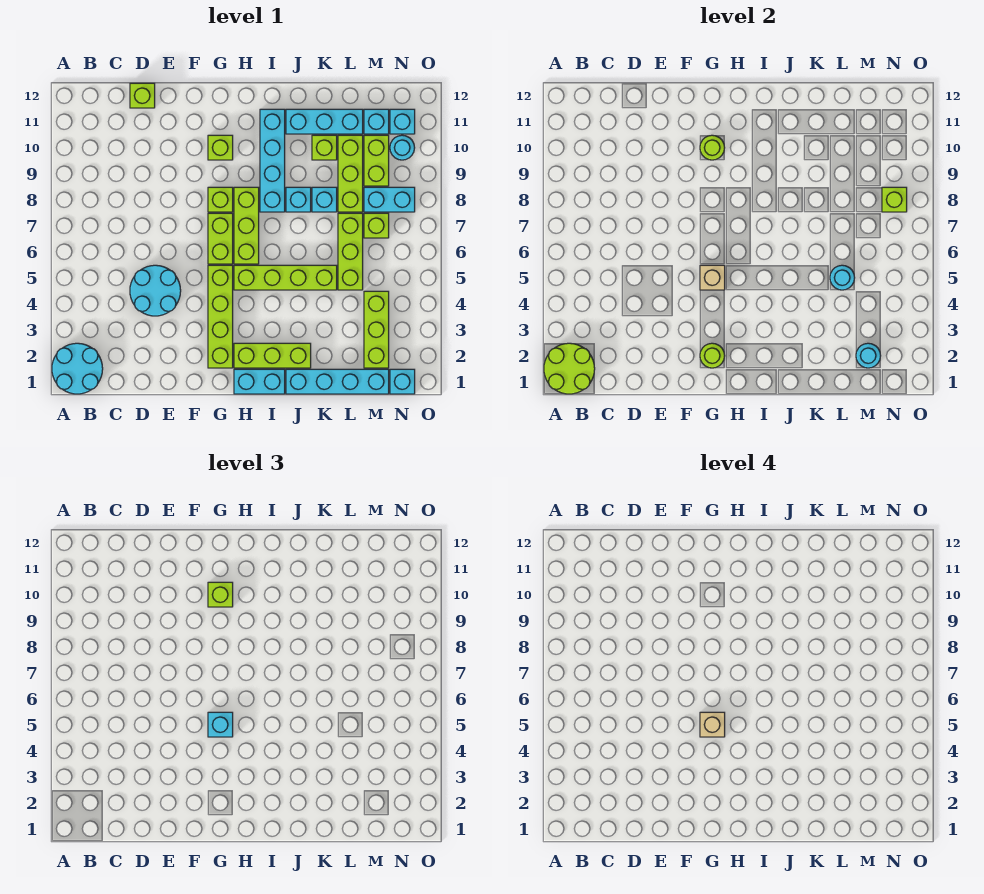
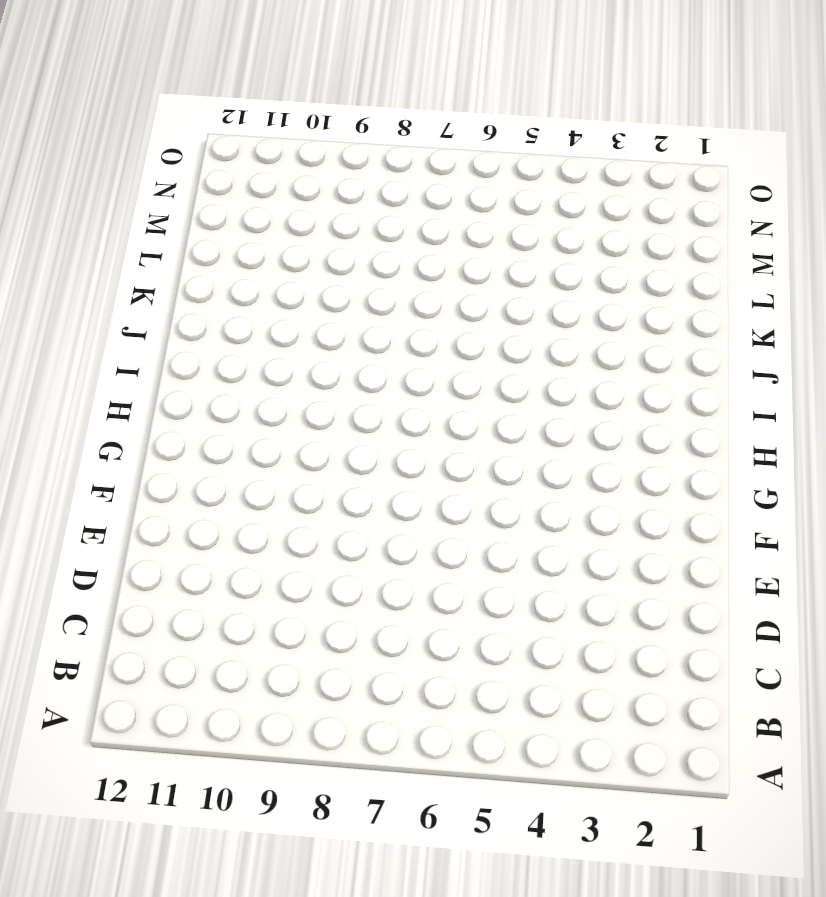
none -> cyan round brick A1:B2 level 1
none -> cyan round brick D4:E5 level 1
none -> lime brick D12 level 1
none -> lime brick G2:G5 level 1

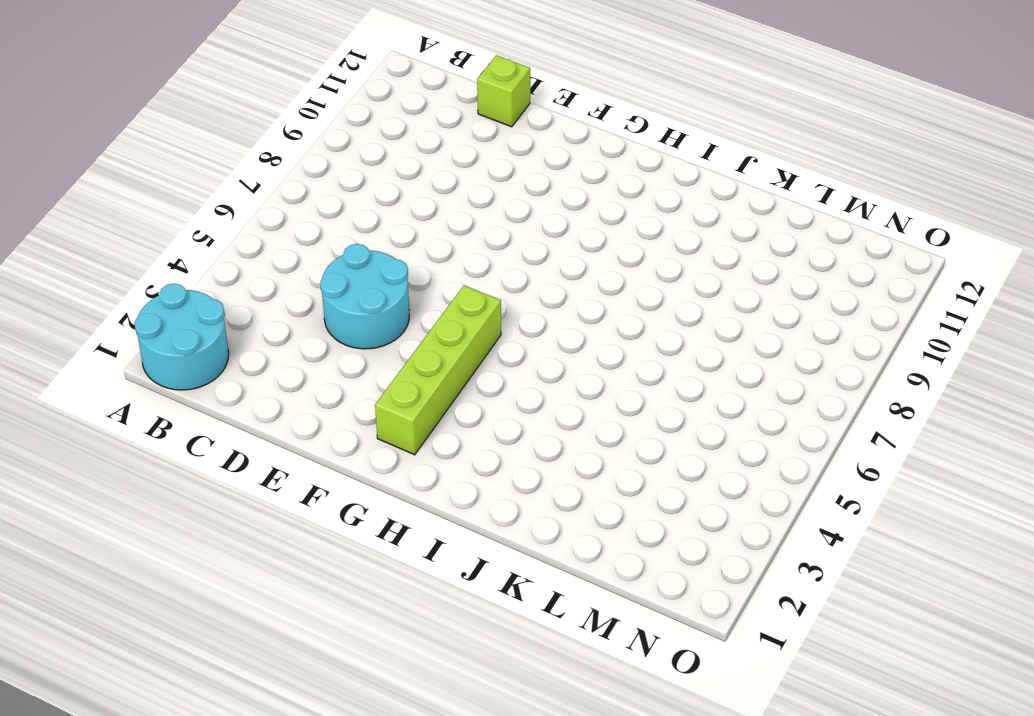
none -> lime brick G6:G7 level 1
none -> lime brick G8 level 1
none -> lime brick G10 level 1
none -> cyan brick H1:I1 level 1

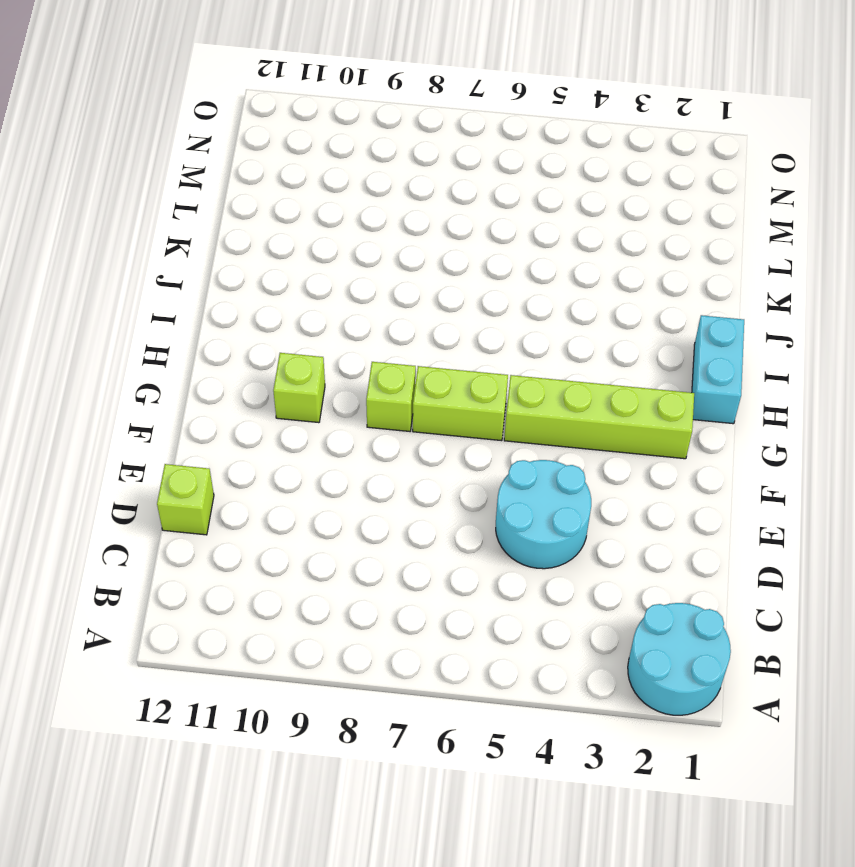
none -> lime brick H2:J2 level 1
none -> lime brick H5:K5 level 1
none -> lime brick H6:H8 level 1
none -> cyan brick I8:I11 level 1

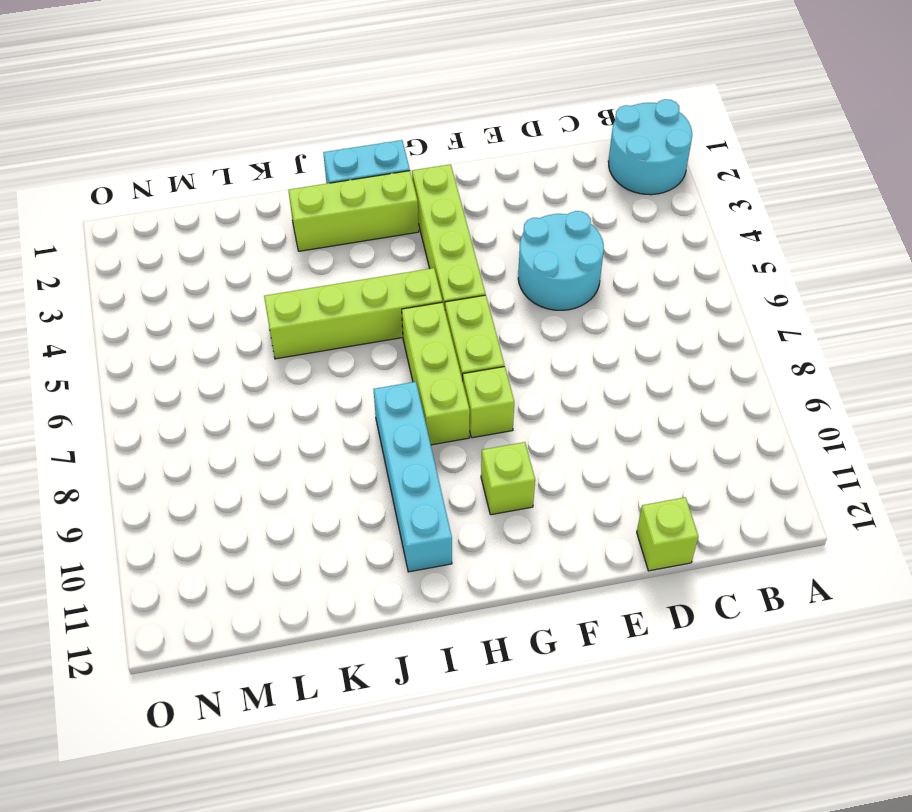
none -> cyan brick J1:M1 level 1
none -> cyan brick J8 level 1
none -> cyan brick J11:L11 level 1
none -> cyan brick K8 level 1

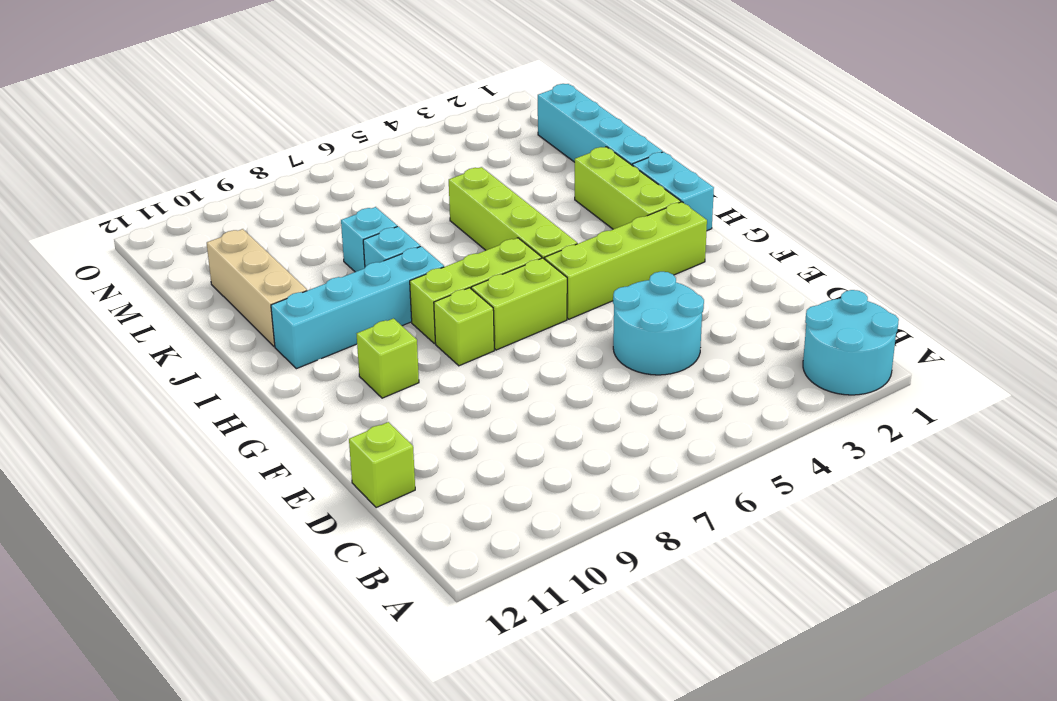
tan brick J11:L11 level 1 -> cyan brick J11:L11 level 1
none -> lime brick K10 level 1
none -> lime brick L5:L7 level 1
none -> lime brick L8:L10 level 1
none -> lime brick M2:M4 level 1

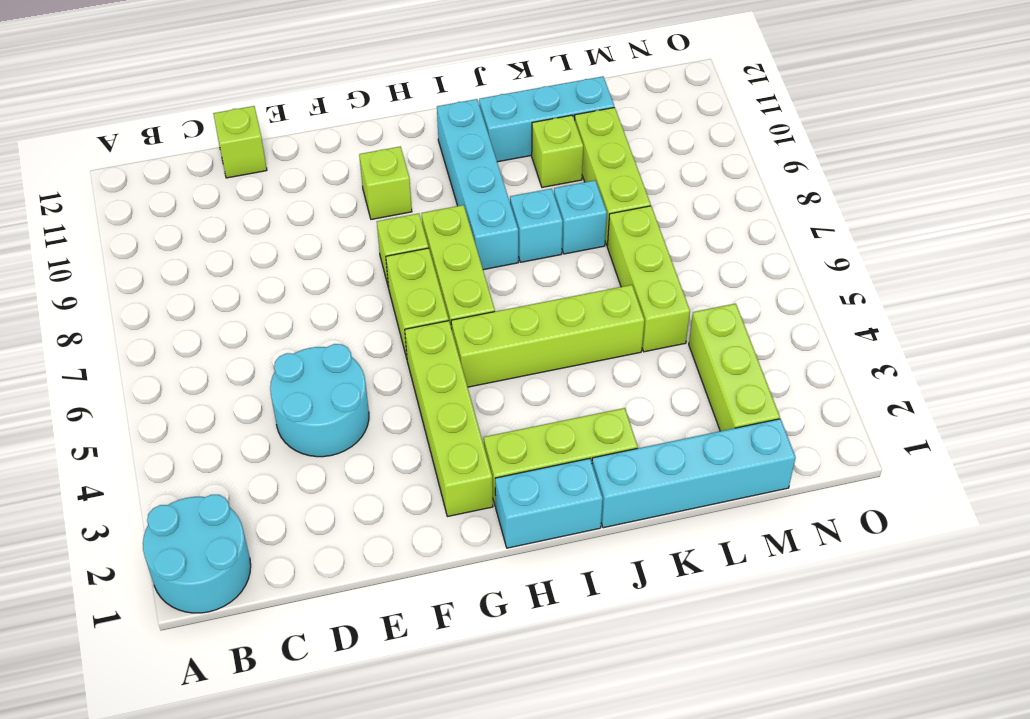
none -> lime brick M7 level 1
none -> cyan brick M8:N8 level 1
none -> lime brick M9:M10 level 1
none -> cyan brick M11 level 1

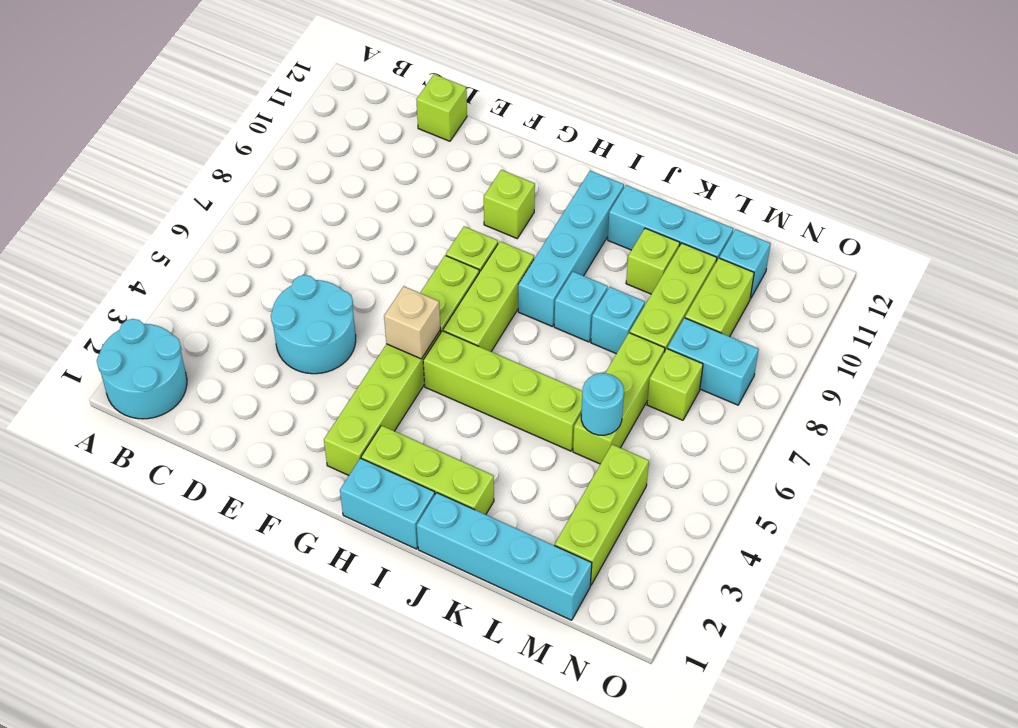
none -> cyan brick N1 level 1
none -> cyan round brick N10 level 1
none -> cyan brick N11 level 1
none -> lime round brick A1:B2 level 2

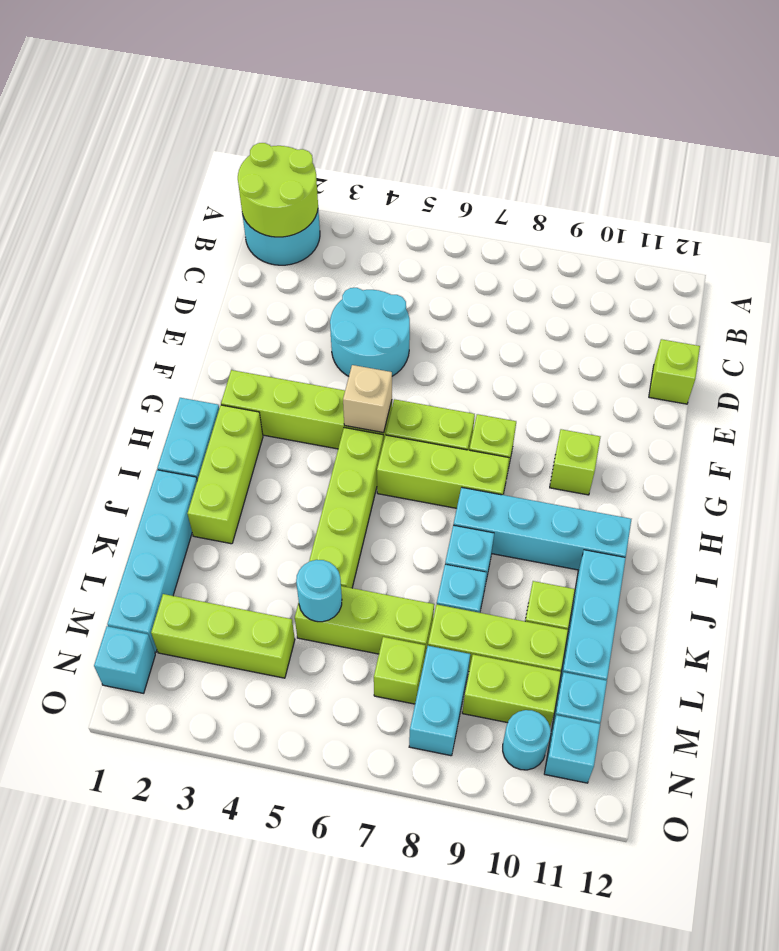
none -> lime round brick G2 level 2
none -> lime round brick G10 level 2
none -> cyan round brick M2 level 2
none -> lime brick N8 level 2

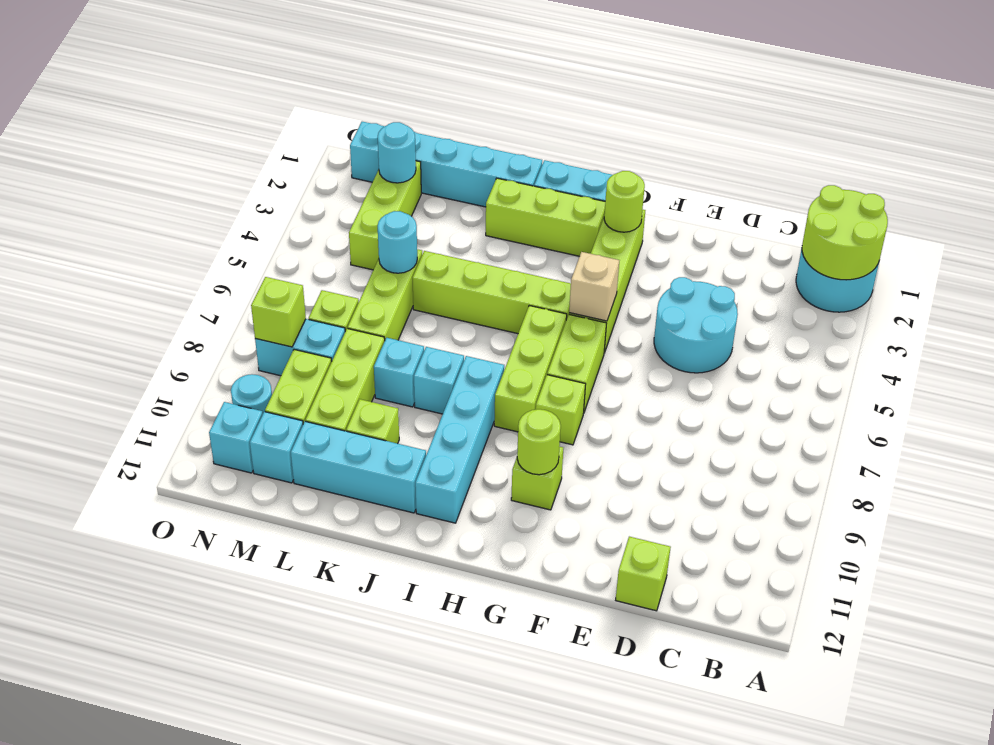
none -> cyan brick G5 level 3
none -> lime brick G10 level 3
none -> tan brick G5 level 4

